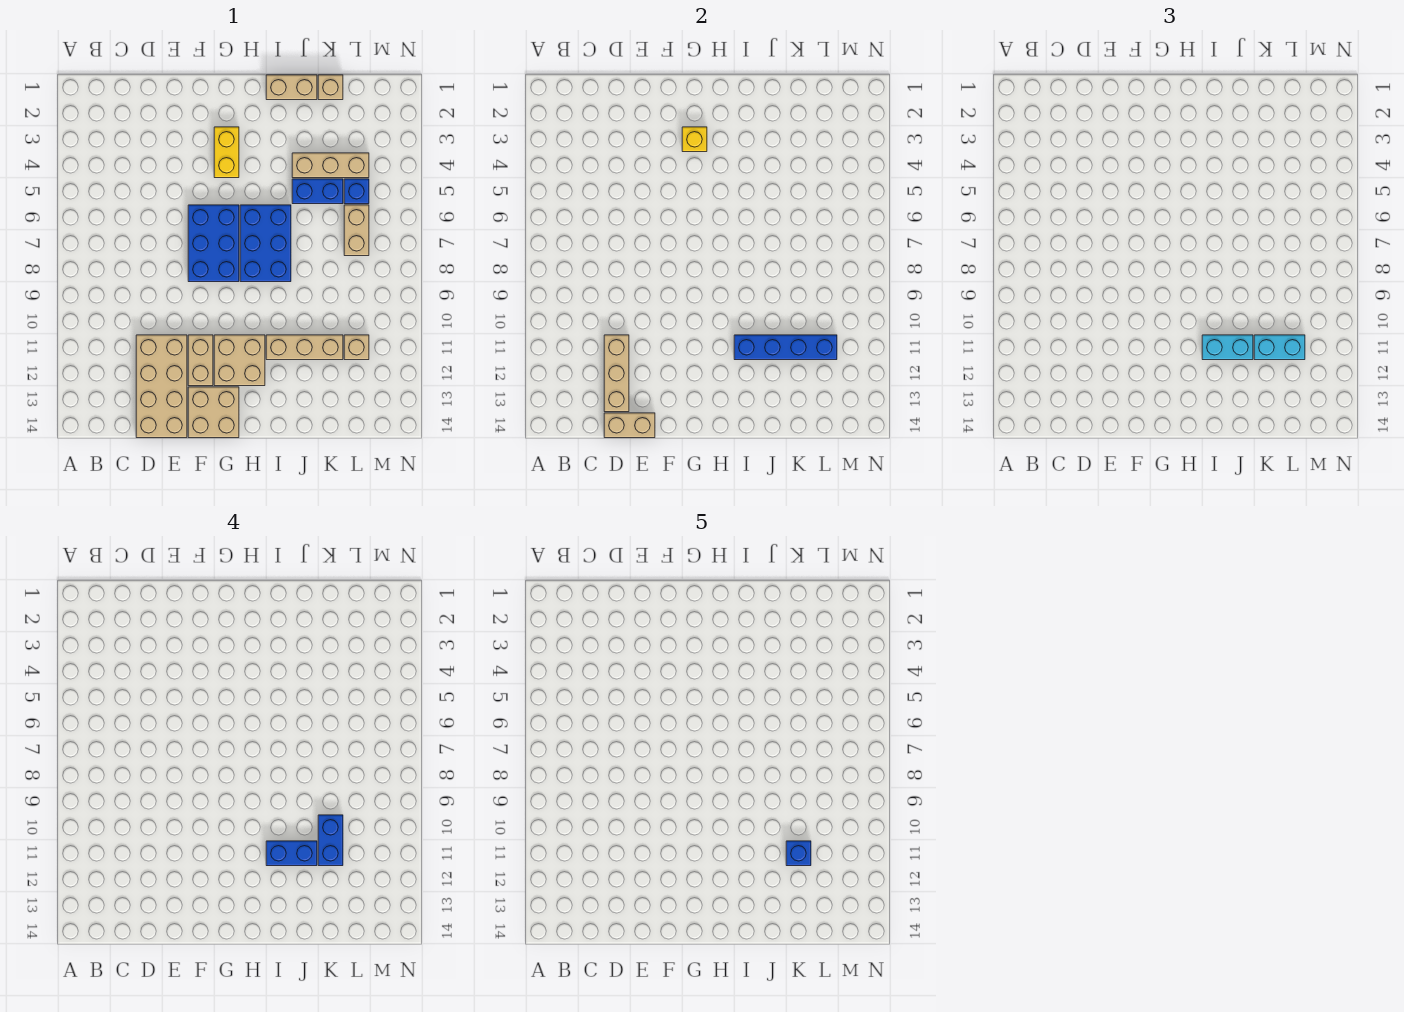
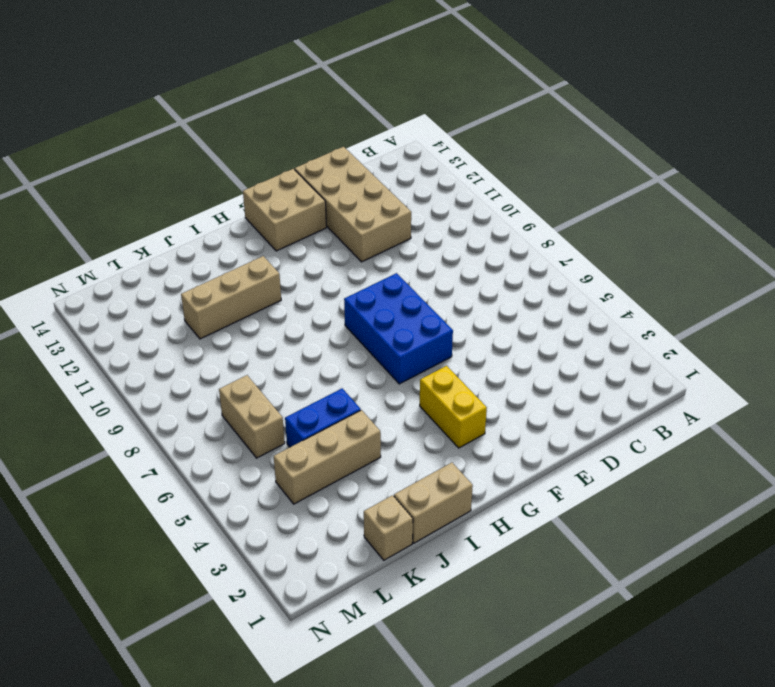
none -> tan brick F11:F12 level 1
none -> tan brick G11:H12 level 1
none -> blue brick H6:I8 level 1

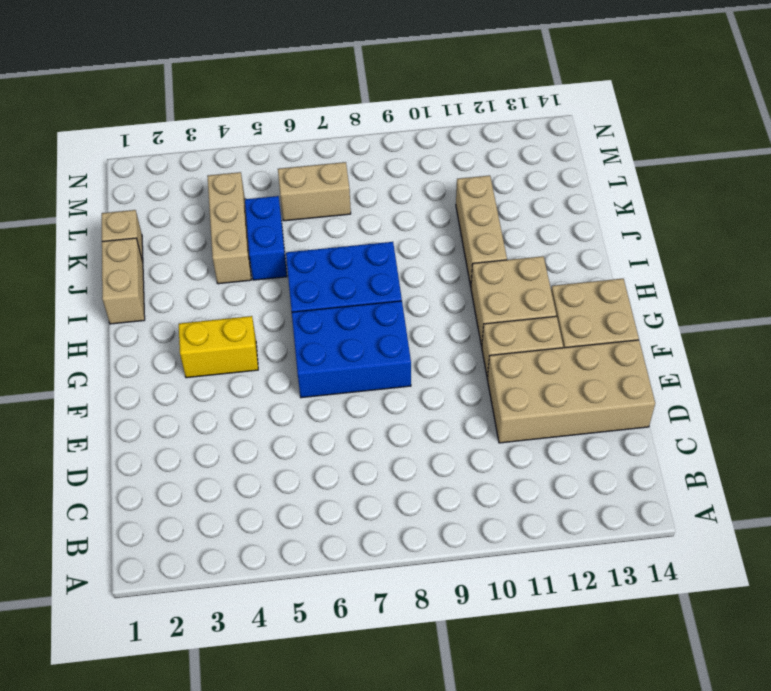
none -> blue brick L5 level 1
none -> tan brick L11 level 1
none -> tan brick D11:D13 level 2

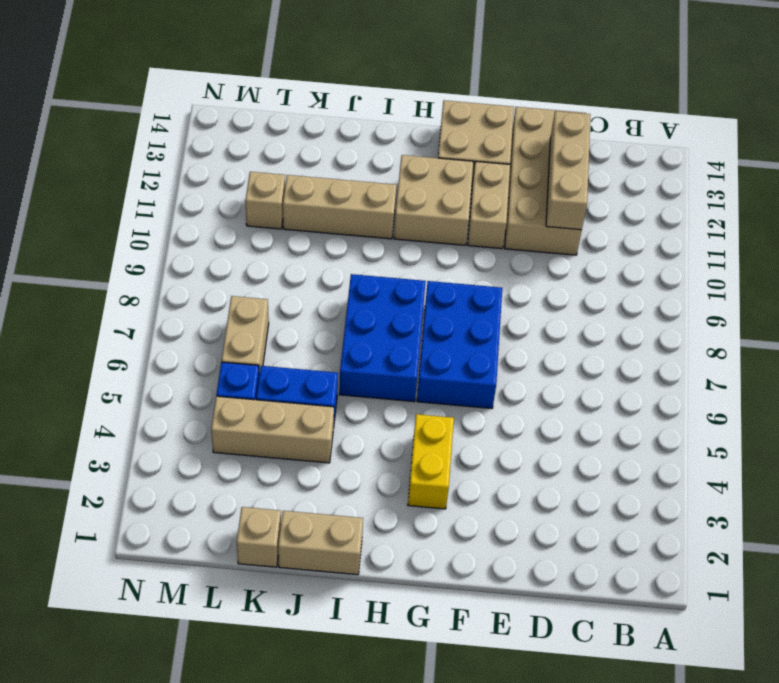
none -> tan brick D14:E14 level 2
none -> yellow brick G3 level 2
none -> blue brick I11:L11 level 2

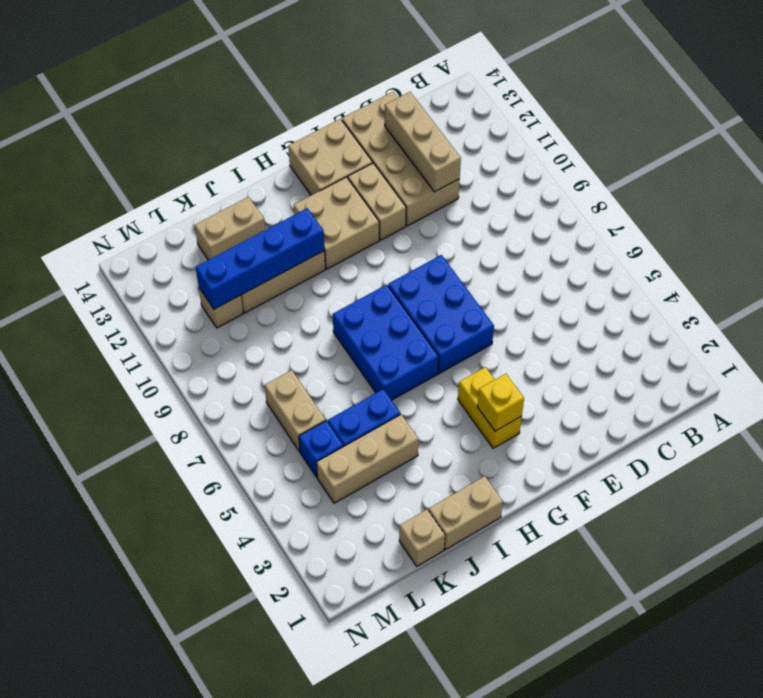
tan brick J13:K13 level 1 -> tan brick D14:E14 level 2
none -> cyan brick I11:J11 level 3
none -> cyan brick K11:L11 level 3
none -> blue brick I11:J11 level 4

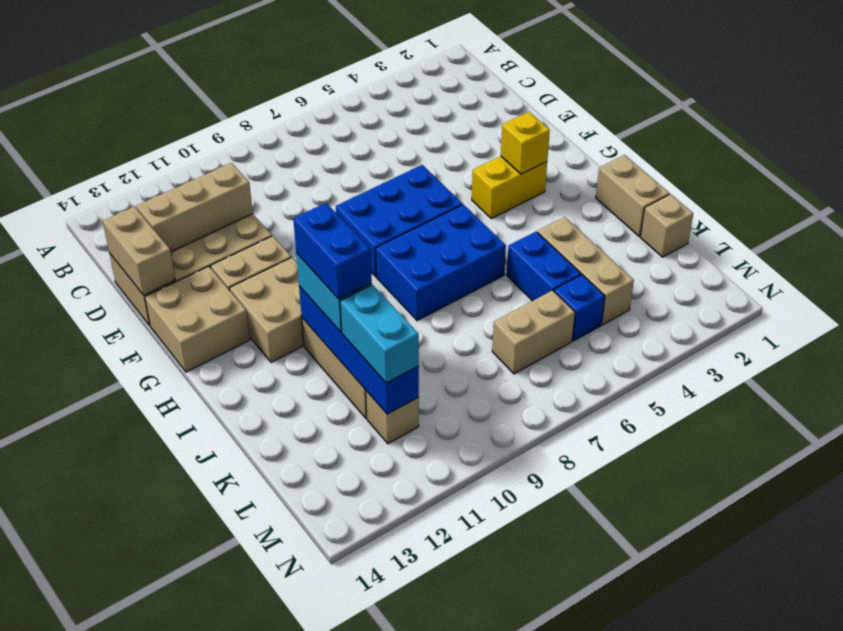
none -> blue brick K10:K11 level 4
none -> blue brick K11 level 5

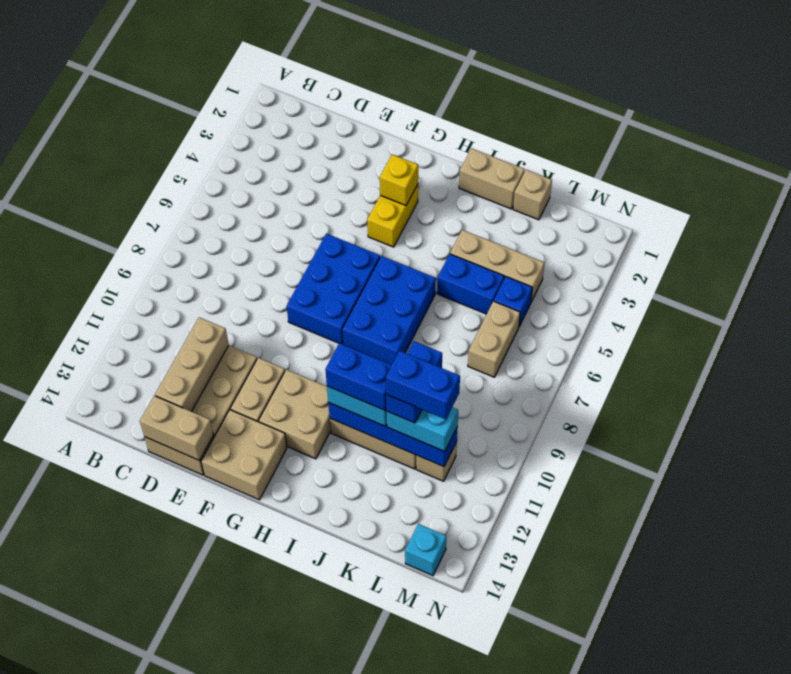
blue brick K11:L11 level 5 -> blue brick K11 level 5
cyan brick M14 level 1 -> none

